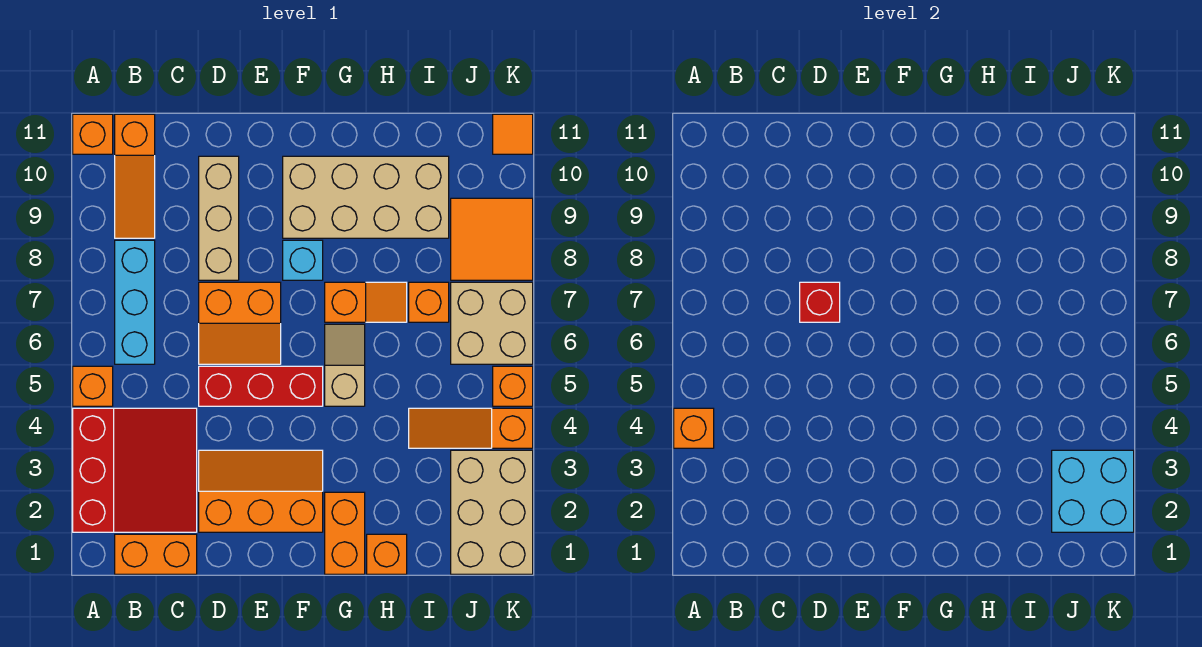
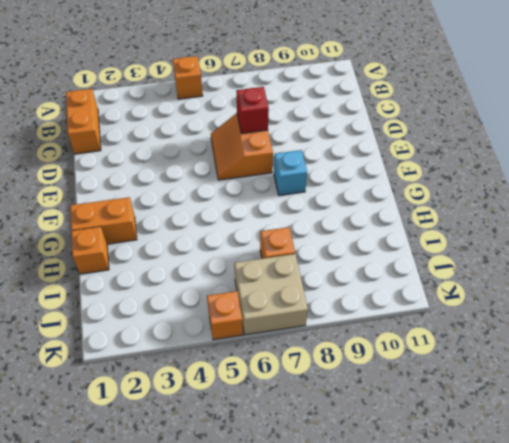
none -> red slope A2:C4 level 1 top A
none -> orange brick A11 level 1
none -> cyan brick B6:B8 level 1

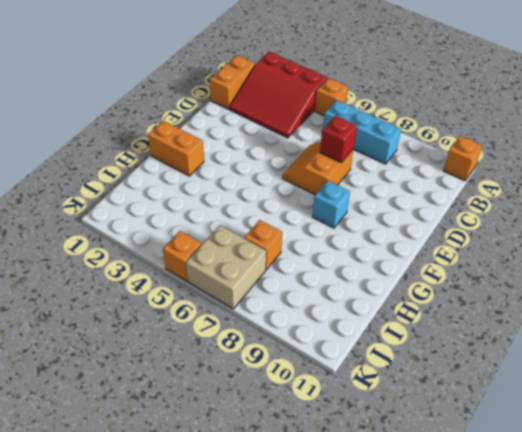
none -> orange slope B9:B11 level 1 top 11
none -> orange slope D2:F3 level 1 top 2
none -> red brick D5:F5 level 1

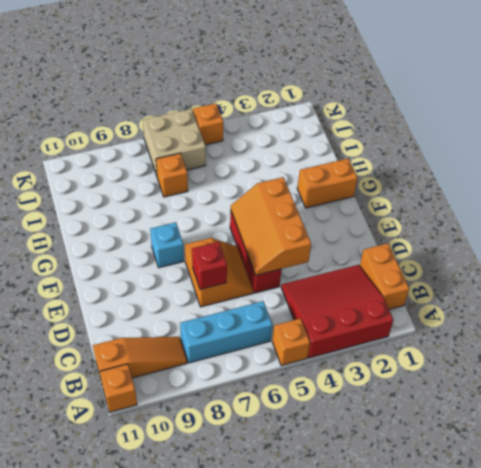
orange slope D4:F5 level 2 top 4 -> orange slope D2:F3 level 1 top 2
none -> tan brick D8:D10 level 1
none -> tan brick F9:I10 level 1
none -> tan slope G5:G6 level 1 top 5

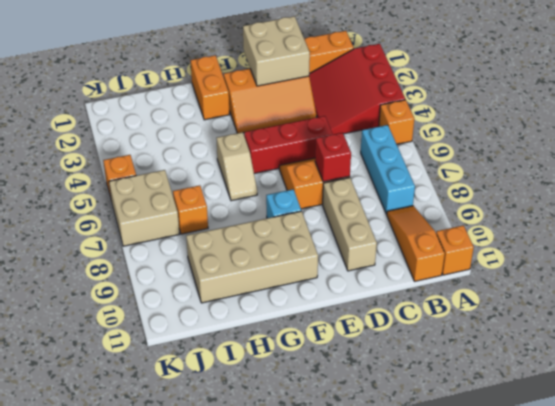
tan brick D1:E2 level 2 -> none
none -> orange slope G7:H7 level 1 top G
none -> orange brick H1 level 1
none -> orange slope I4:K4 level 1 top K

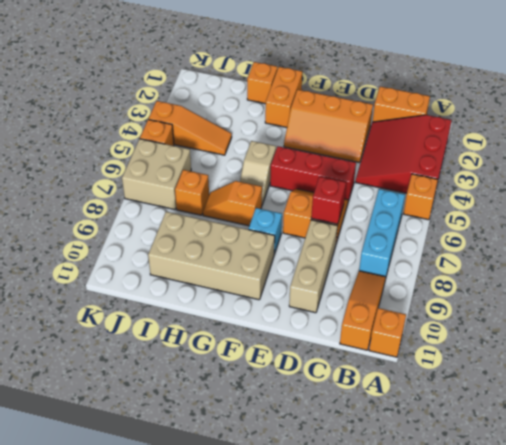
none -> tan brick J1:K3 level 1
none -> orange tile J8:K9 level 1
none -> orange tile K11 level 1

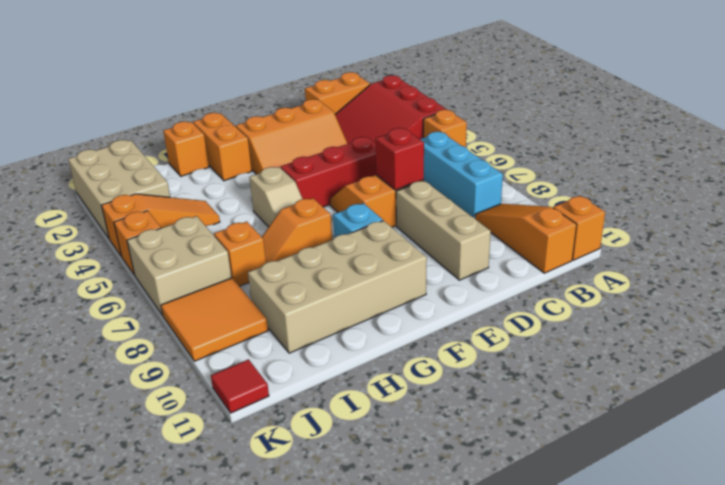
red tile K11 level 1 -> orange tile K11 level 1
none -> orange brick A4 level 2
none -> cyan brick J2:K3 level 2

